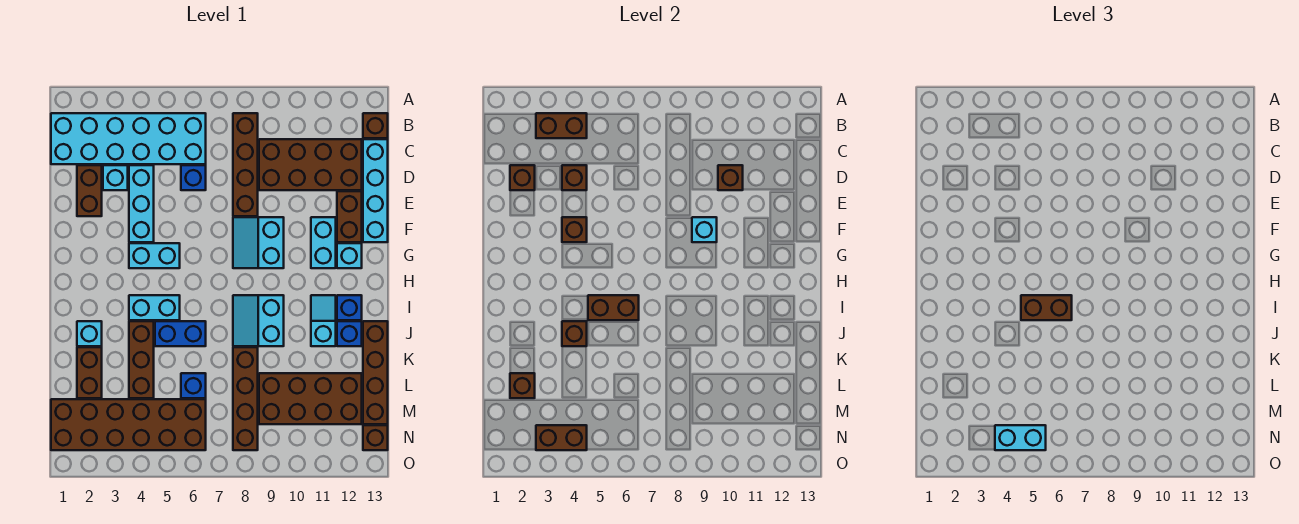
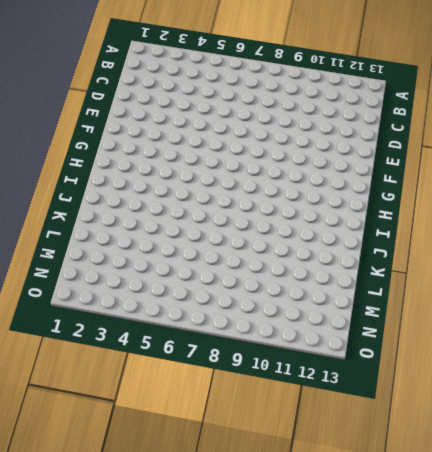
none -> cyan brick B1:C6 level 1
none -> brown brick B8:E8 level 1
none -> brown brick B13 level 1
none -> brown brick C9:D12 level 1

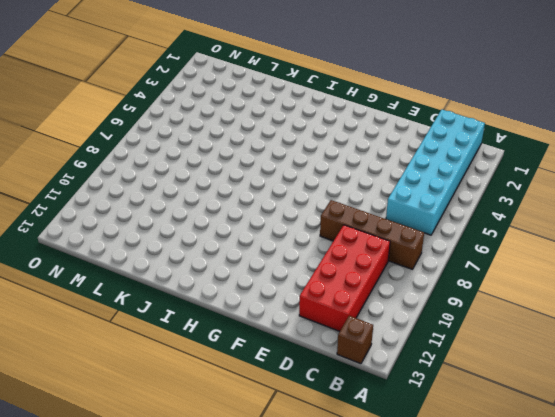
red brick C9:D12 level 1 -> brown brick C9:D12 level 1
none -> cyan brick C13:F13 level 1
none -> brown brick D2:E2 level 1
none -> cyan brick D3 level 1
none -> cyan brick D4:F4 level 1

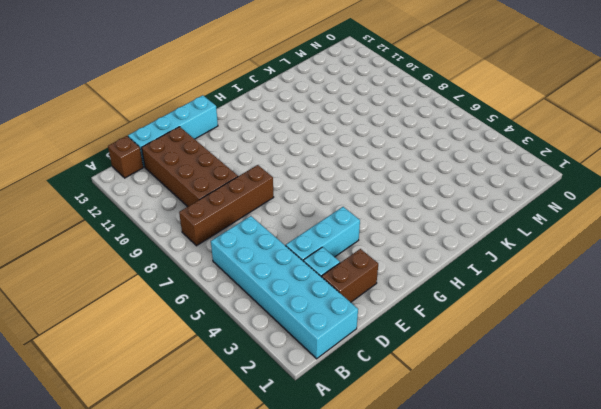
none -> blue brick D6 level 1
none -> brown brick E12:F12 level 1
none -> cyan slope F8:G9 level 1 top 9
none -> cyan brick F11:G11 level 1

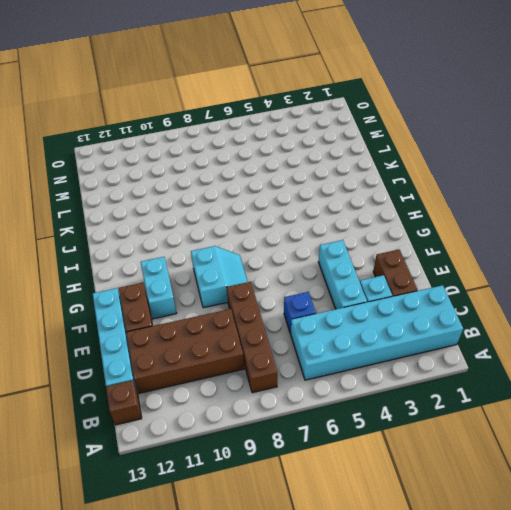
none -> cyan brick G4:G5 level 1
none -> cyan brick G12 level 1
none -> cyan brick I4:I5 level 1
none -> cyan slope I8:J9 level 1 top 9

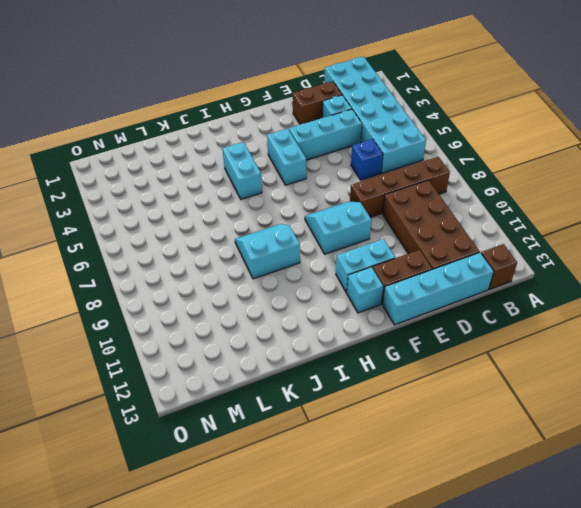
none -> cyan slope I11:J11 level 1 top J
none -> blue brick I12 level 1
none -> cyan brick J2 level 1
none -> brown brick J4:L4 level 1

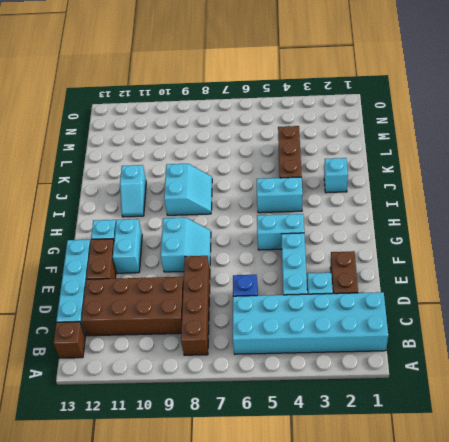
none -> blue brick I12 level 1
none -> blue brick J5:J6 level 1
none -> blue brick J12 level 1
none -> brown brick J13:M13 level 1

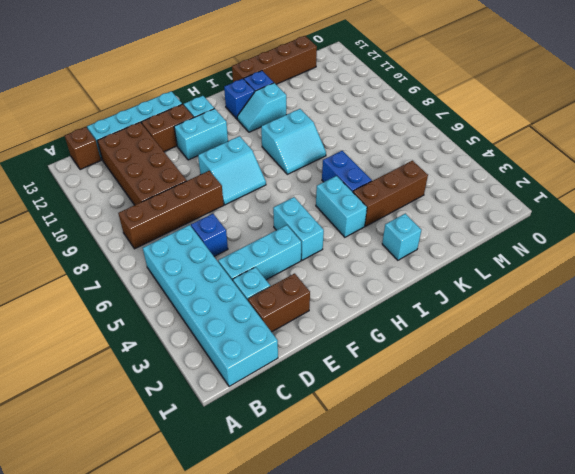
none -> brown brick K2:L2 level 1
none -> brown brick K8:N8 level 1
none -> blue brick L6 level 1
none -> brown brick L9:M12 level 1

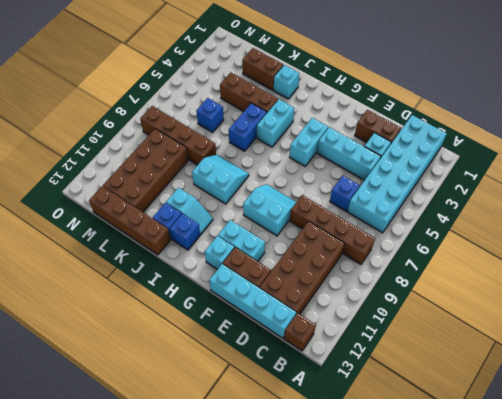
none -> brown brick M1:N6 level 1
none -> brown brick N13 level 1
none -> brown brick B3:B4 level 2
none -> brown brick D2 level 2

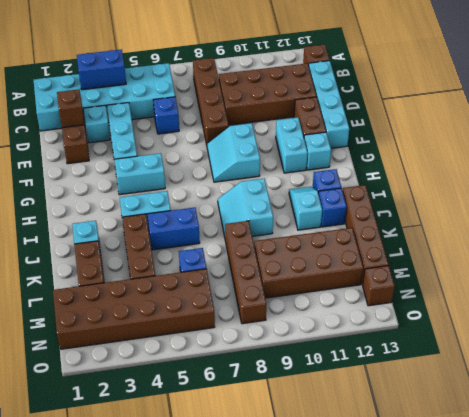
blue brick B3:B4 level 2 -> brown brick B3:B4 level 2
none -> brown brick D4 level 2
none -> brown brick D10 level 2
none -> brown brick F4 level 2
none -> cyan brick F9 level 2

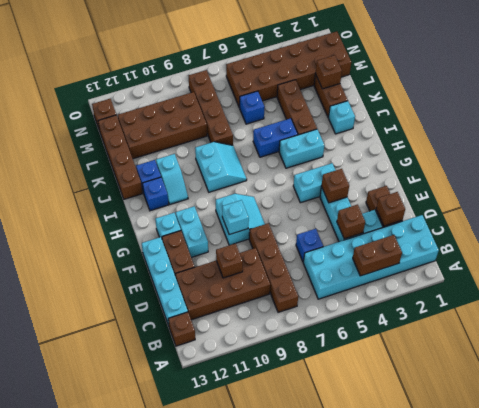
none -> brown brick I5:I6 level 2
none -> brown brick J4 level 2
none -> brown brick N3:N4 level 2
none -> brown brick I5:I6 level 3

